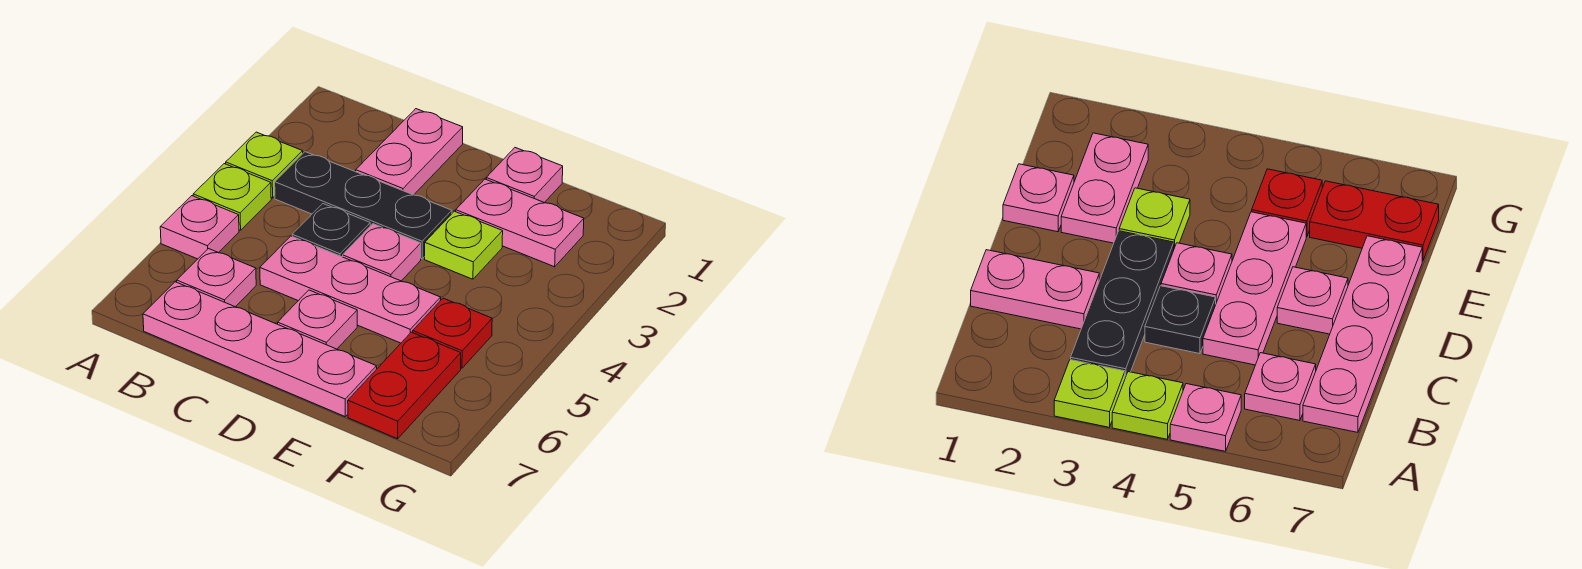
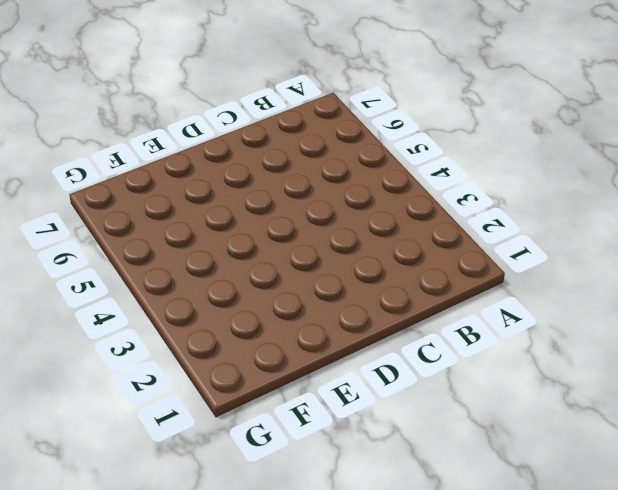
none -> lime plate A3 level 1
none -> lime plate A4 level 1
none -> pink plate A5 level 1

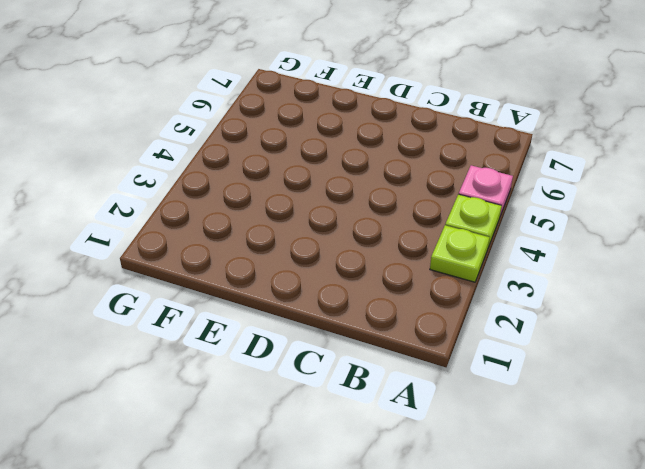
none -> black plate B3:D3 level 1
none -> pink plate B6 level 1
none -> pink plate B7:E7 level 1

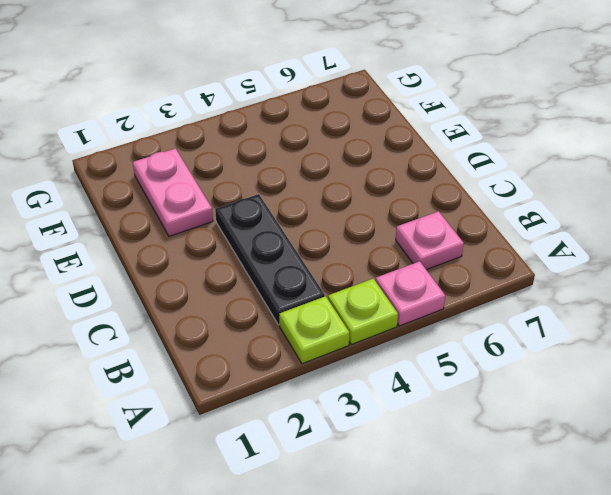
none -> pink plate B7:E7 level 1
none -> pink plate C1:C2 level 1
none -> black plate C4 level 1

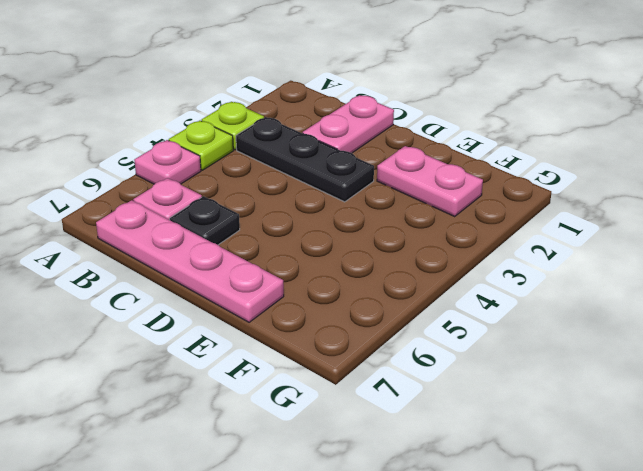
black plate C6 level 1 -> black plate C4 level 1
none -> pink plate C5:E5 level 1
none -> pink plate D4 level 1
none -> pink plate D6 level 1

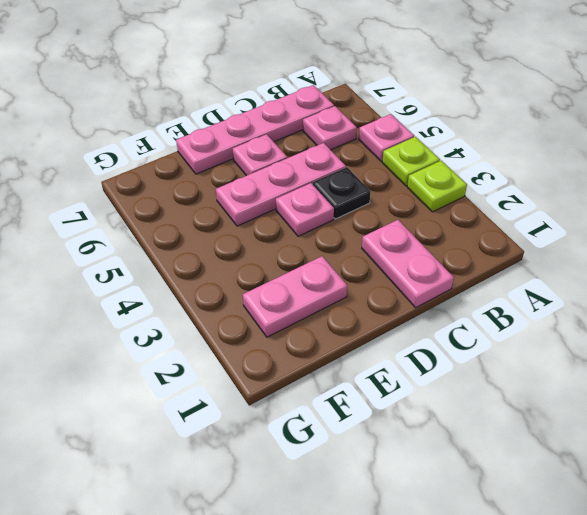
none -> black plate B3:D3 level 1
none -> pink plate E1 level 1
none -> lime plate E3 level 1

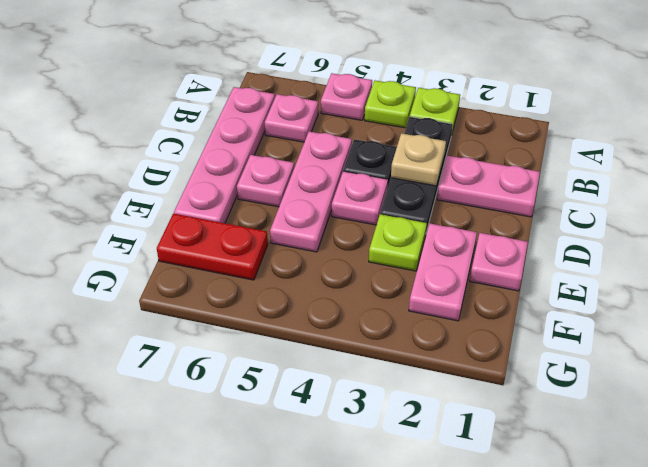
tan plate C3 level 2 -> none
none -> red plate F5 level 1

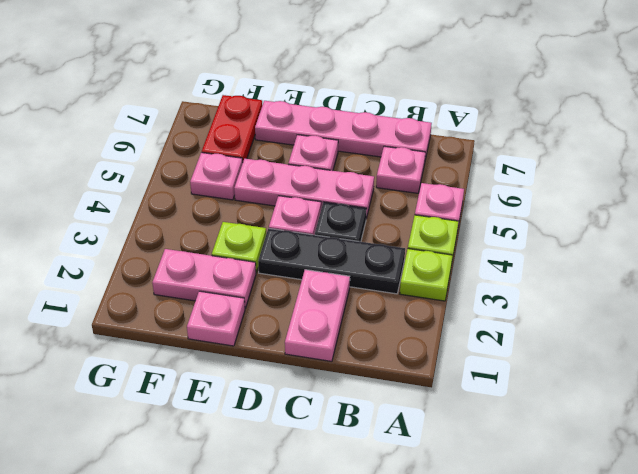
pink plate F5 level 1 -> red plate F5 level 1

